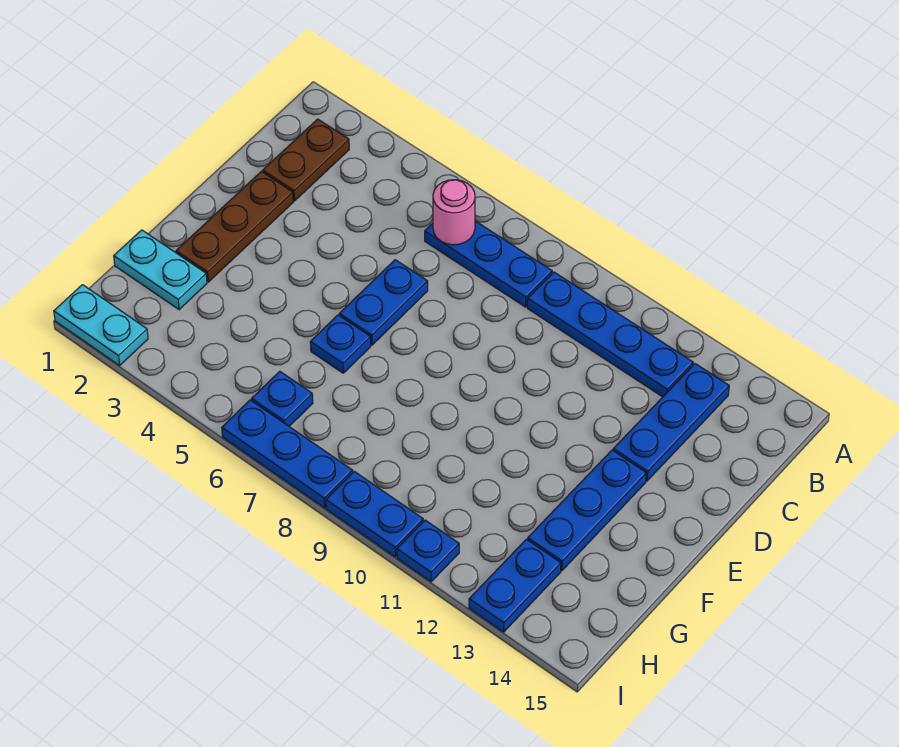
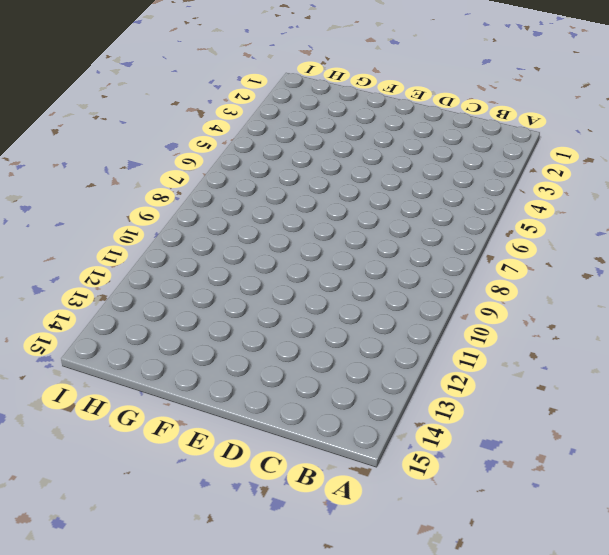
none -> brown plate B2:C2 level 1
none -> blue plate B6:B8 level 1
none -> blue plate B9:B12 level 1

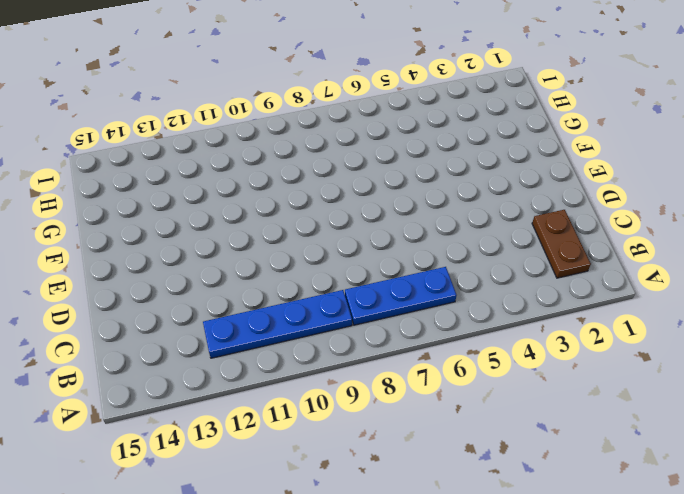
none -> blue plate B13:D13 level 1
none -> brown plate D2:F2 level 1
none -> blue plate D6:E6 level 1

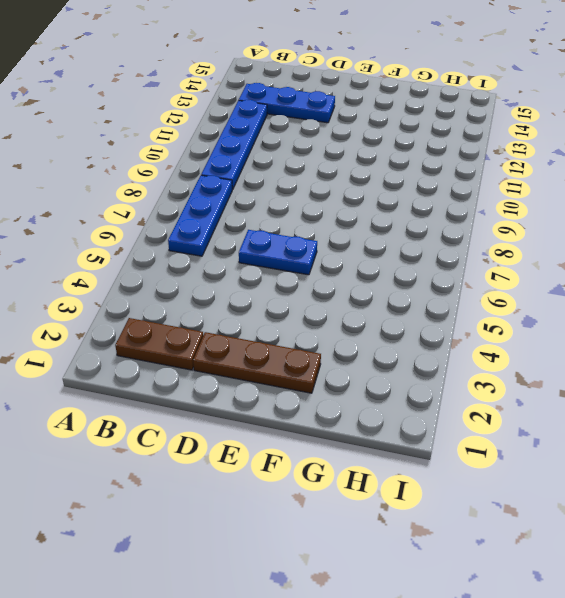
none -> blue plate E13:G13 level 1
none -> blue plate F6 level 1
none -> cyan plate G1:G2 level 1

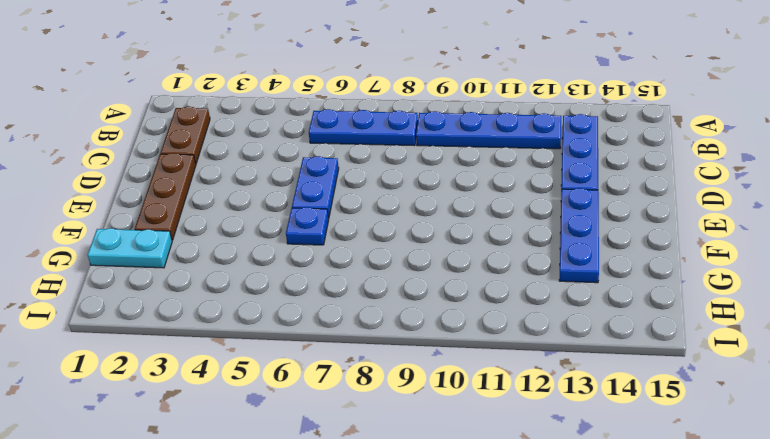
none -> blue plate H6 level 1
none -> blue plate H13:I13 level 1
none -> cyan plate I1:I2 level 1

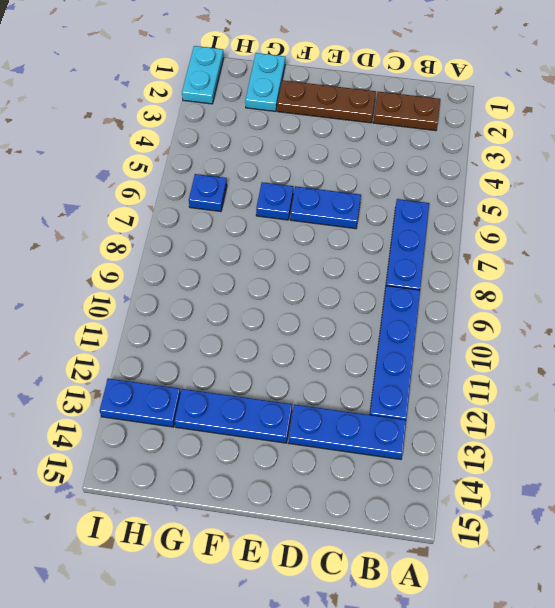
none -> blue plate I6:I8 level 1
none -> blue plate I9:I10 level 1
none -> blue plate I11 level 1

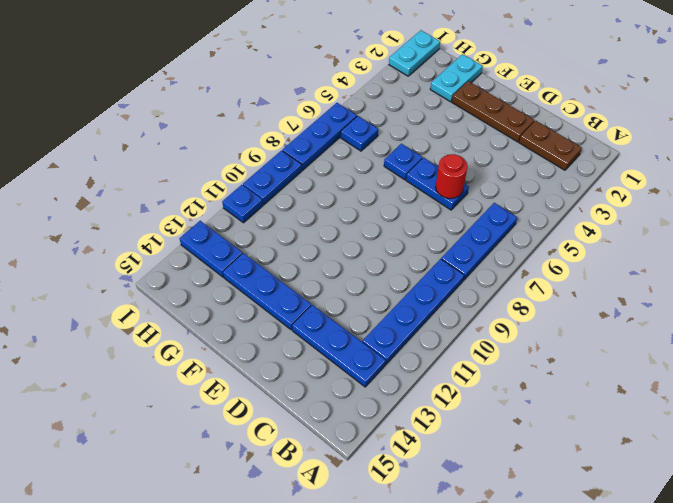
red round brick D6 level 2 -> none
none -> pink round brick B6 level 2

